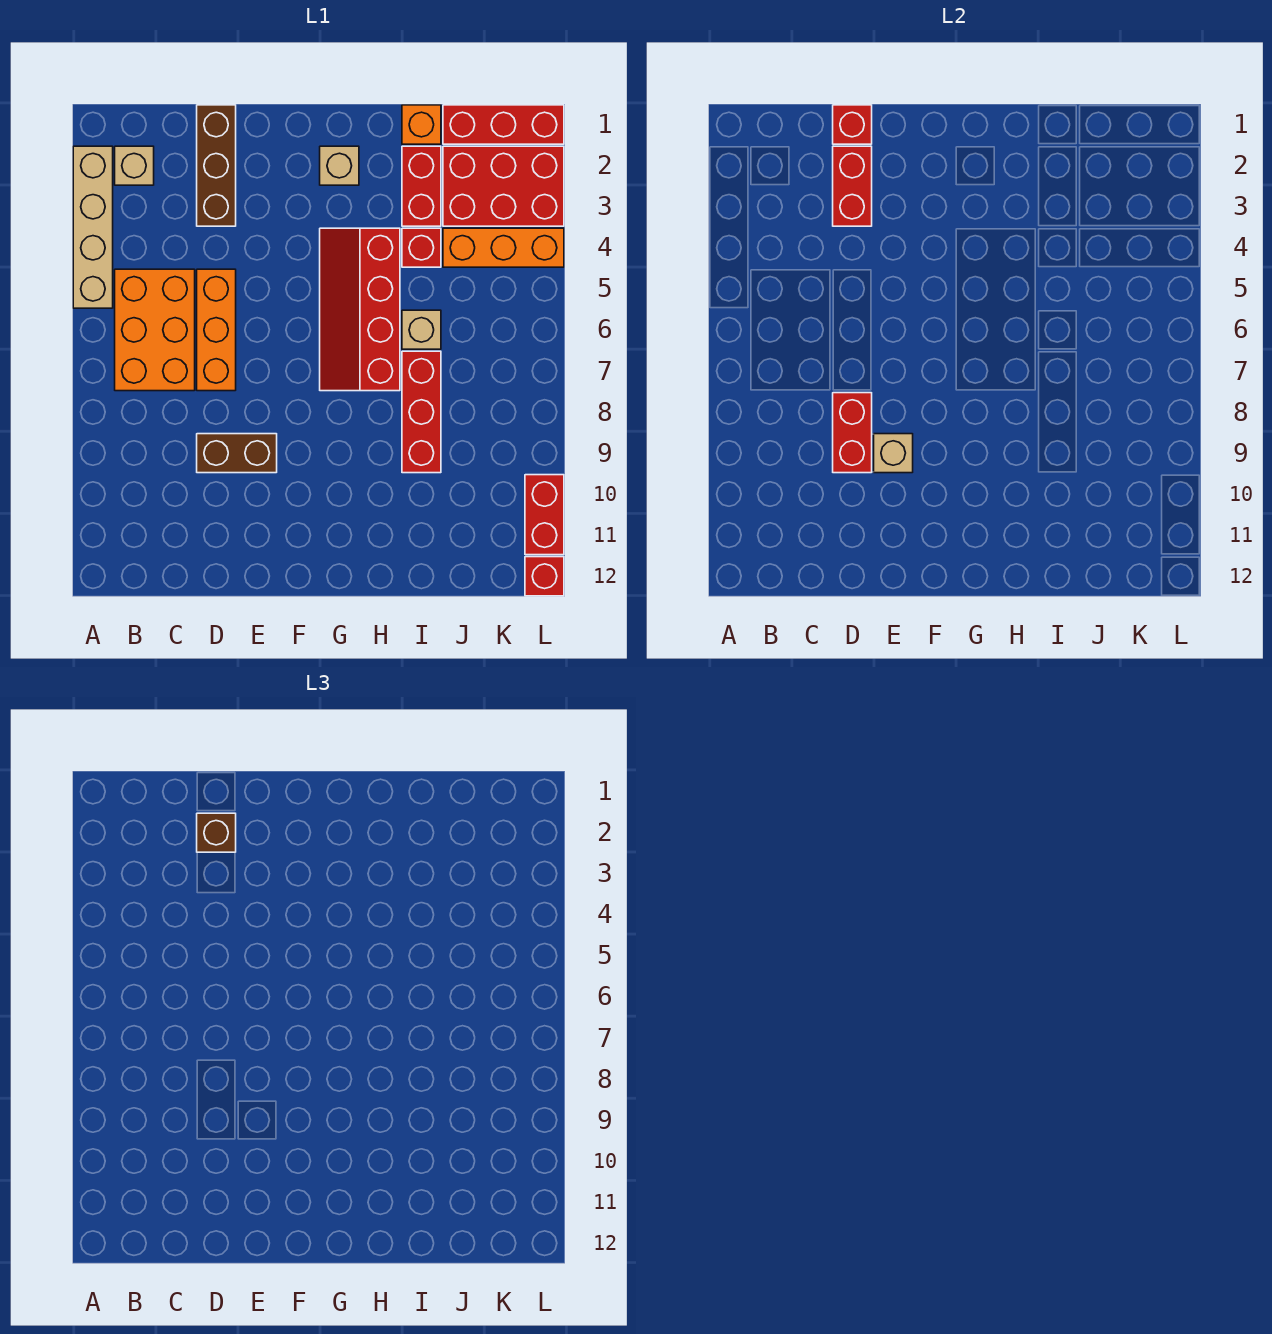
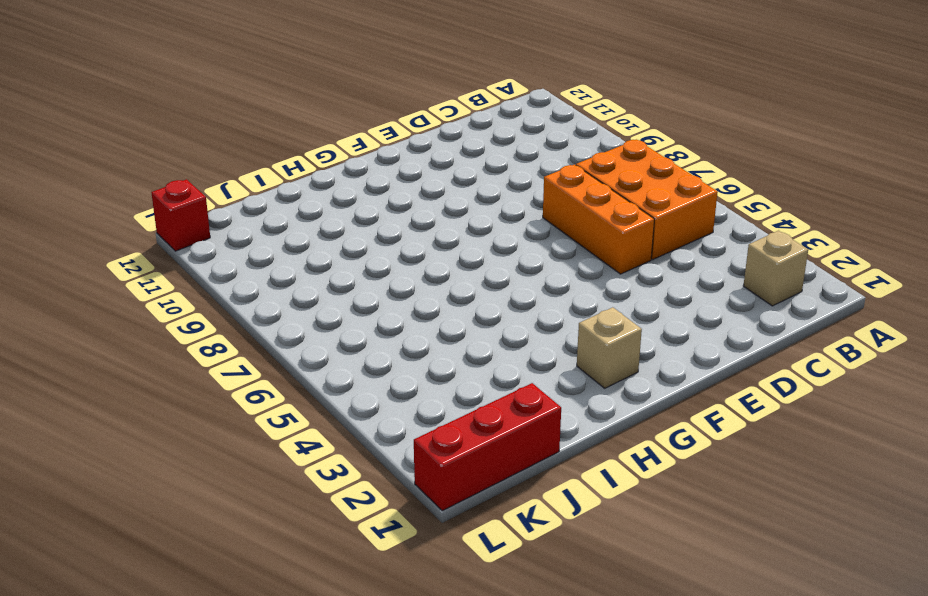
none -> tan brick A2:A5 level 1
none -> brown brick D1:D3 level 1
none -> brown brick D9:E9 level 1

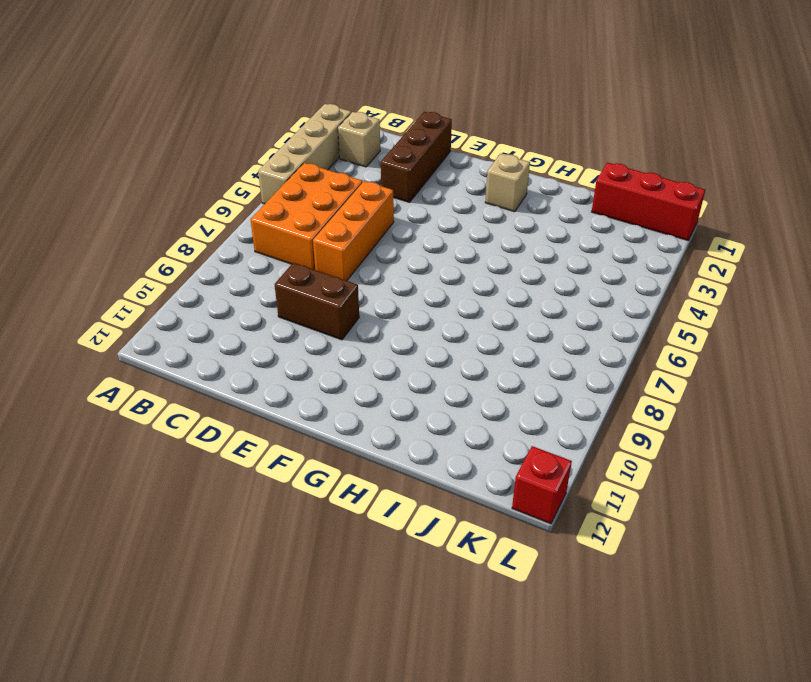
none -> red slope G4:H7 level 1 top H
none -> orange brick I1 level 1
none -> red brick I2:I3 level 1

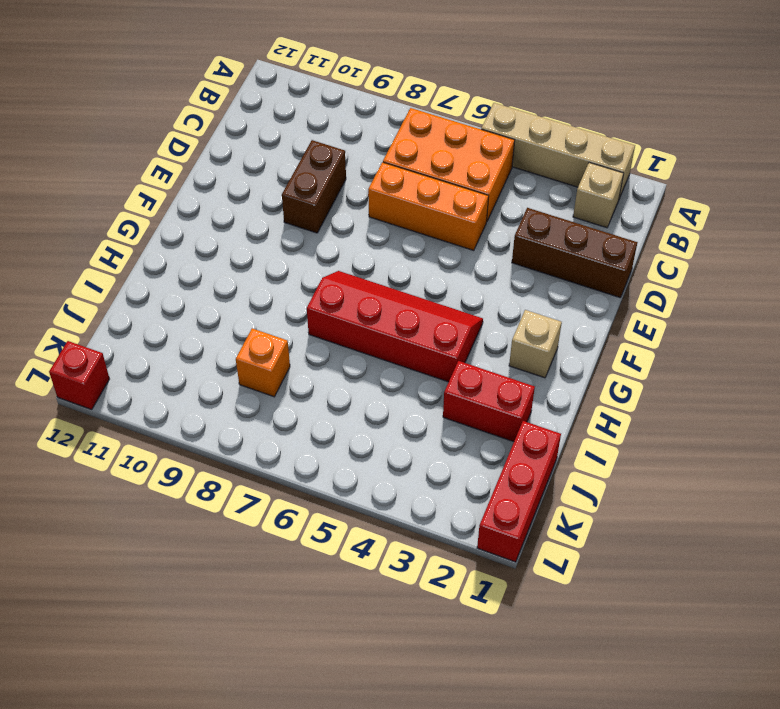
orange brick J8 level 1 -> orange brick I1 level 1
none -> red brick I4 level 1
none -> tan brick I6 level 1
none -> red brick I7:I9 level 1

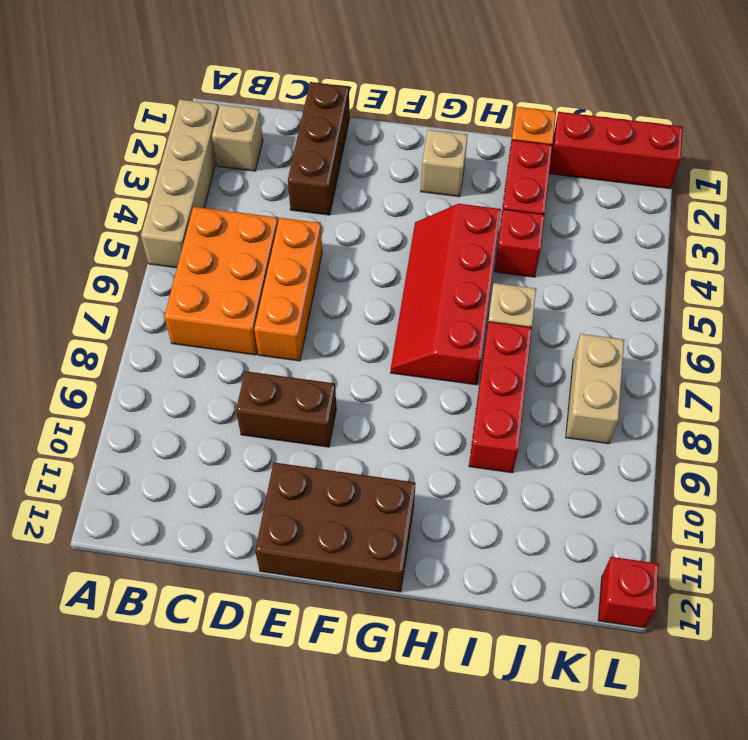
brown brick E11:G12 level 1 -> none
tan brick K7:K8 level 1 -> none
none -> red brick J2:L3 level 1
none -> orange brick J4:L4 level 1
none -> red brick L10:L11 level 1

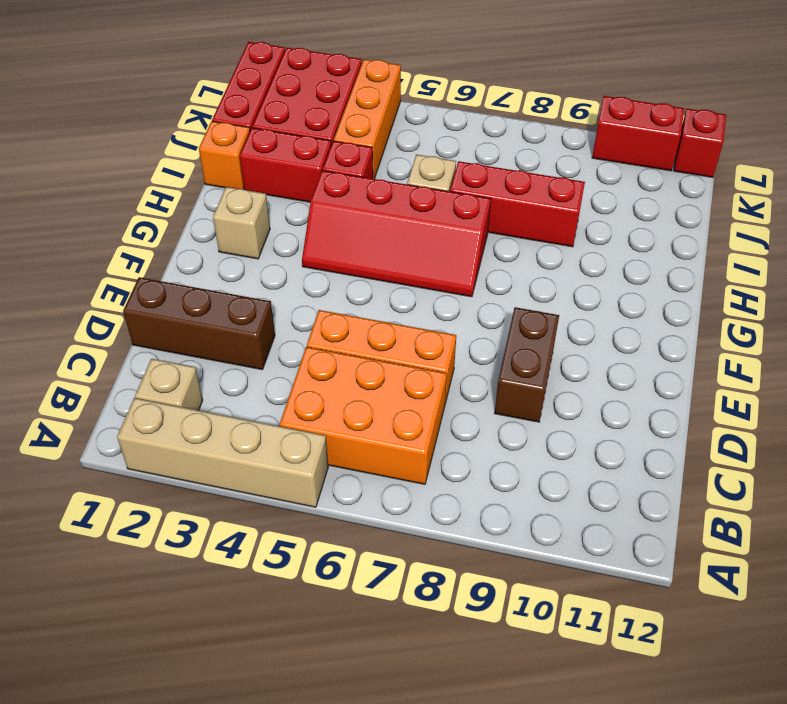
none -> red brick D1 level 2
none -> red brick D2:D3 level 2
none -> red brick D8:D9 level 2

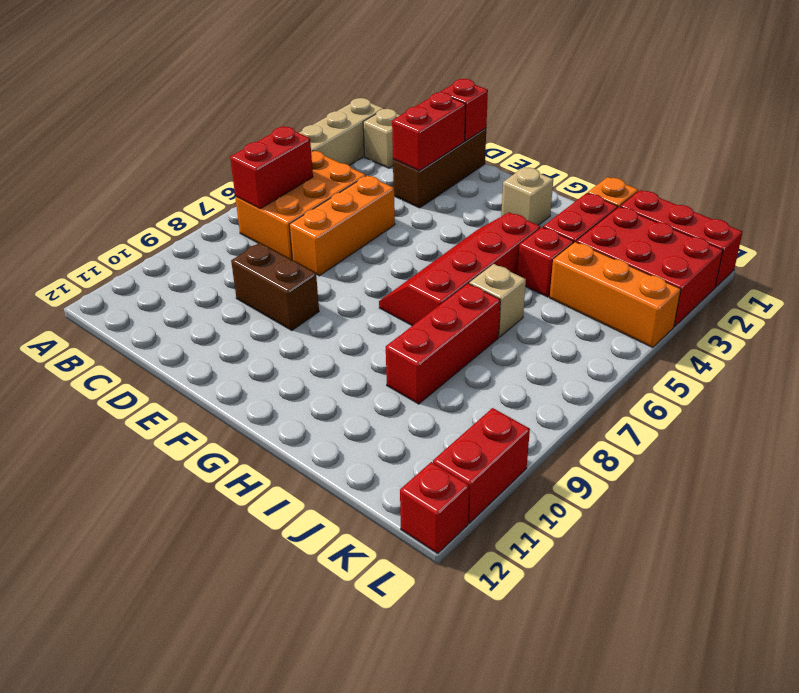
red brick B6:B7 level 2 -> red brick D8:D9 level 2
none -> tan brick E9 level 2
none -> brown brick D2 level 3

